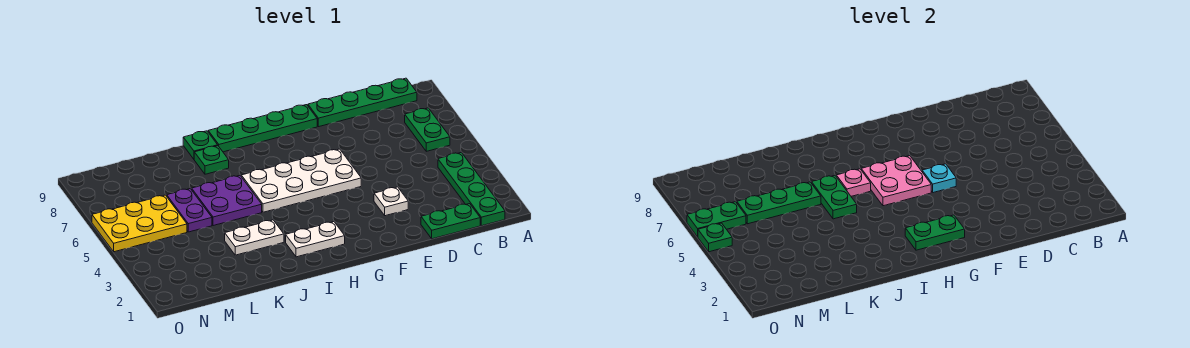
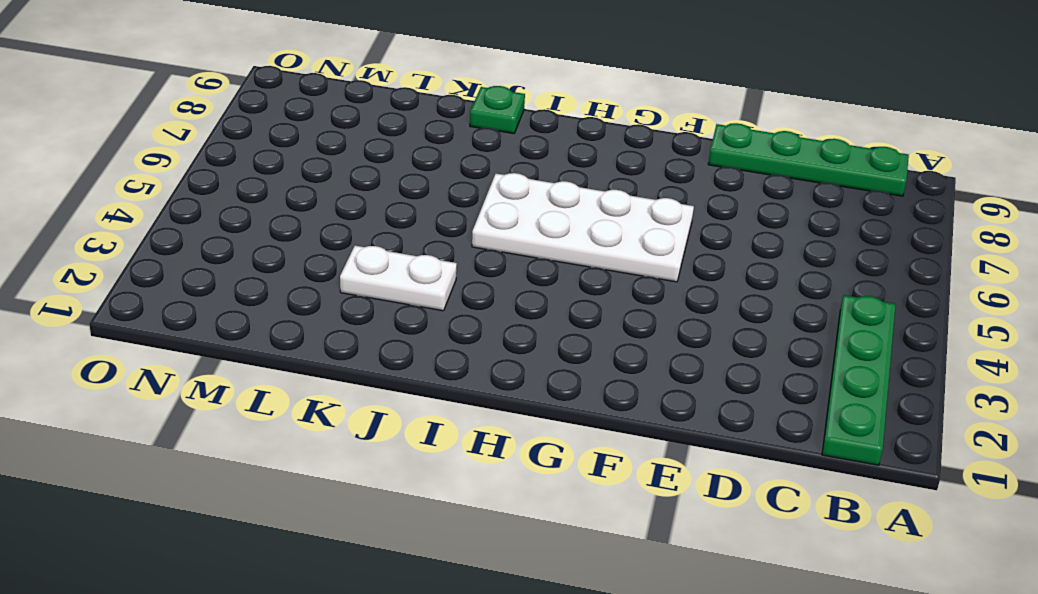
none -> green plate B6:B7 level 1
none -> green plate C1:D1 level 1
none -> white plate E3 level 1

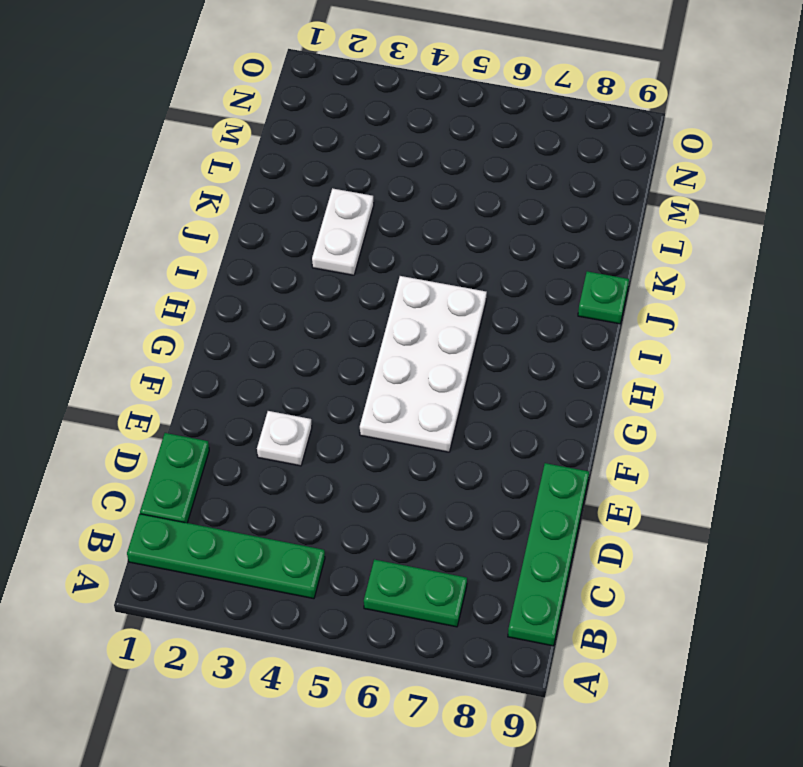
none -> green plate F9:I9 level 1
none -> white plate H2:I2 level 1
none -> purple plate J5:K6 level 1

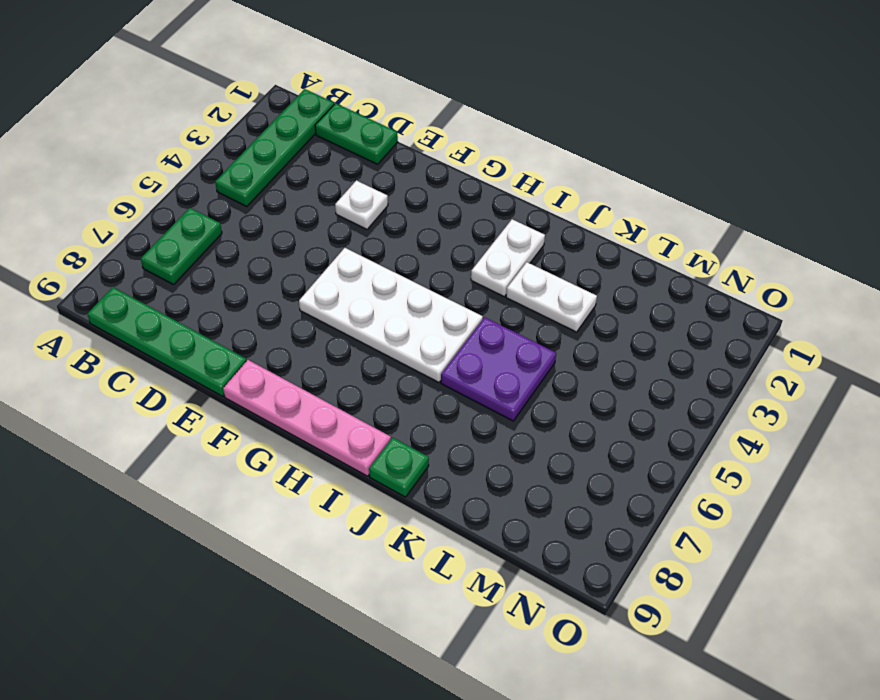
pink plate F9:I9 level 1 -> green plate F9:I9 level 1
white plate I2:I3 level 1 -> white plate H2:I2 level 1
none -> green plate J8 level 1
none -> purple plate L5:L6 level 1
none -> yellow plate M5:O6 level 1

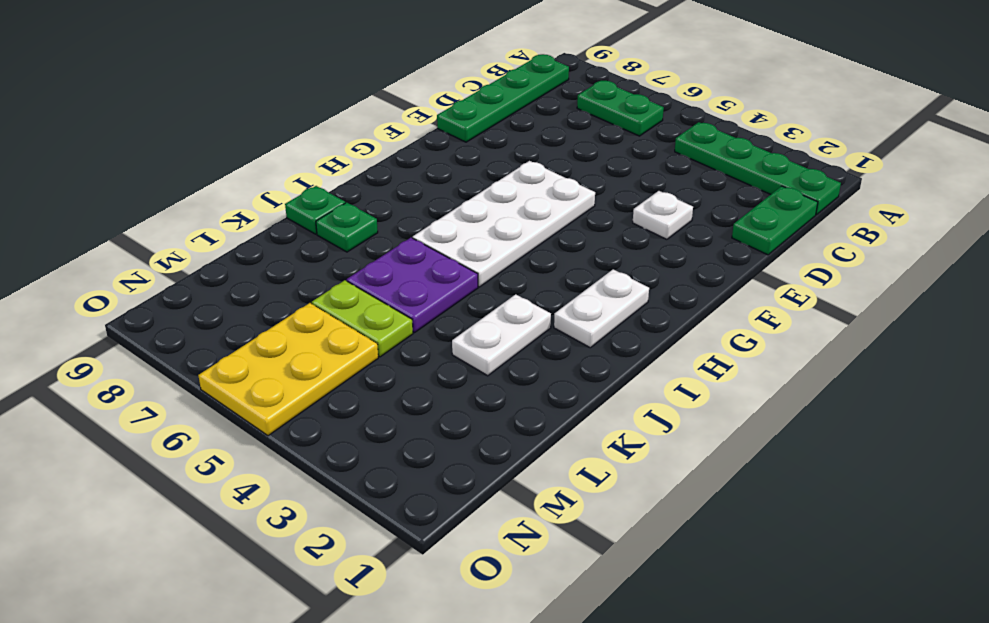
lime plate L5:L6 level 1 -> purple plate L5:L6 level 1
none -> green plate F9:I9 level 1
none -> cyan plate F5 level 2
none -> green plate G2:H2 level 2

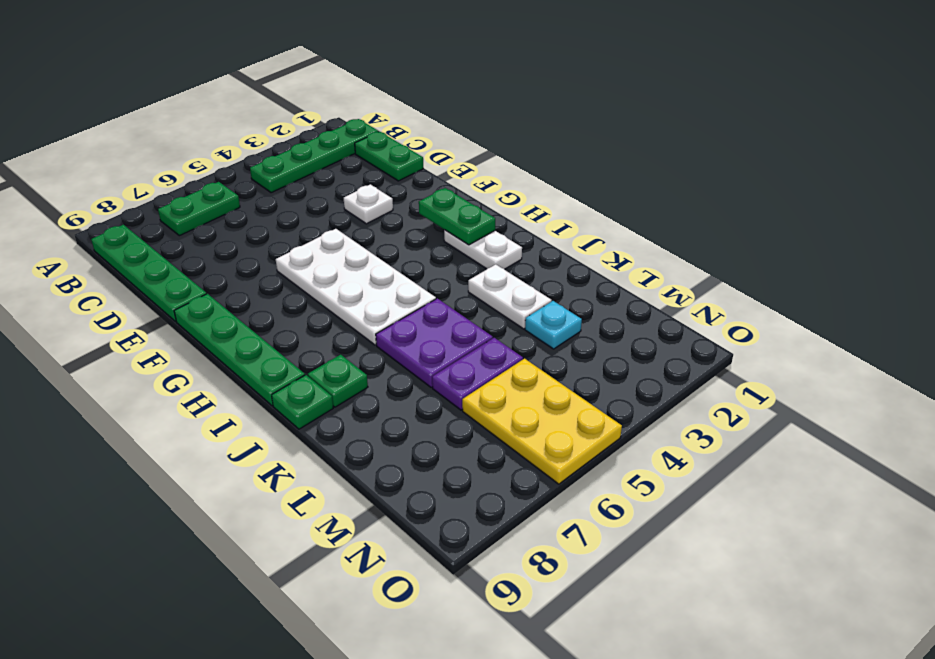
cyan plate L3 level 1 -> cyan plate F5 level 2
none -> pink plate G5:H6 level 2
none -> pink plate I6 level 2
none -> green plate J5:J6 level 2

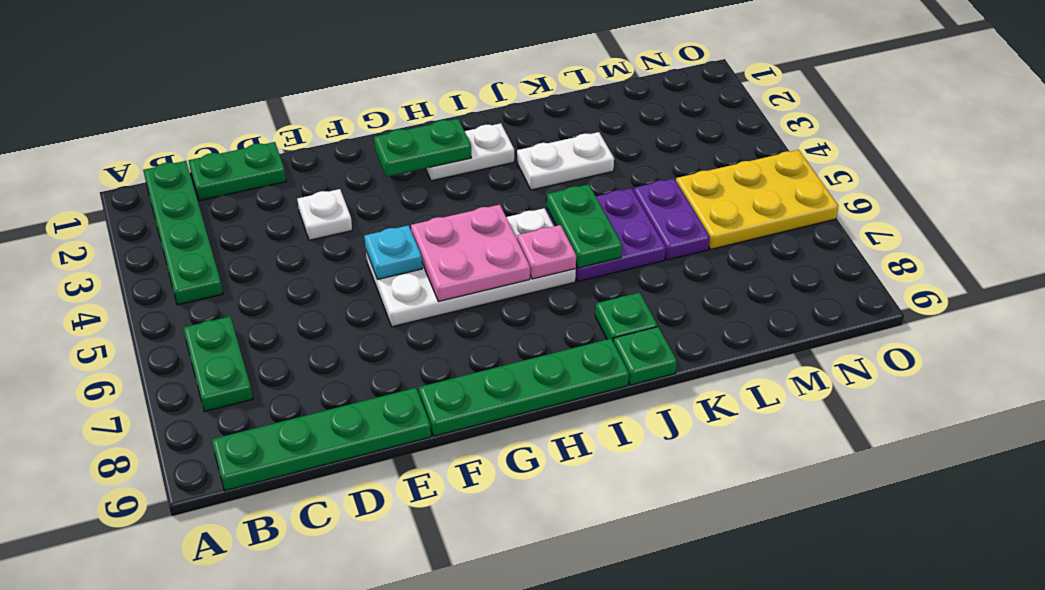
none -> green plate K6:M6 level 2
none -> green plate N6:O6 level 2
none -> green plate O5 level 2

